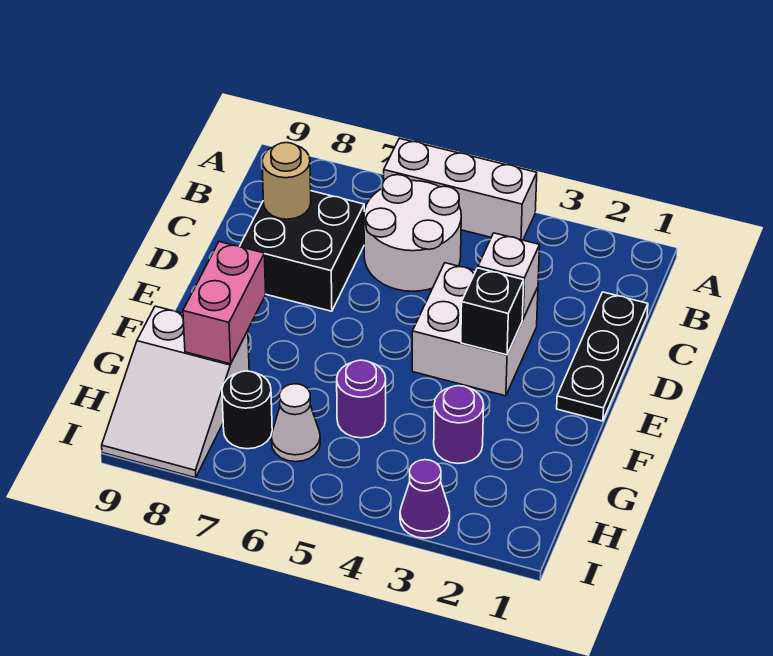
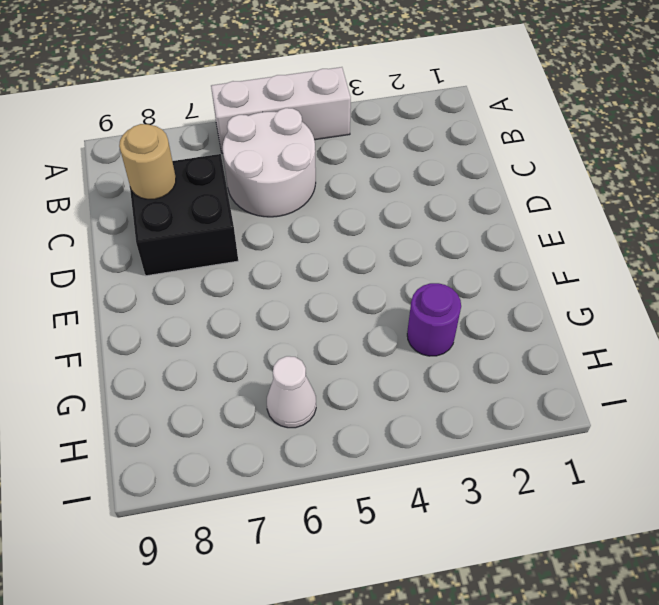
none -> black plate C1:E1 level 1
none -> white brick D3:E4 level 1
none -> purple round brick G5 level 1

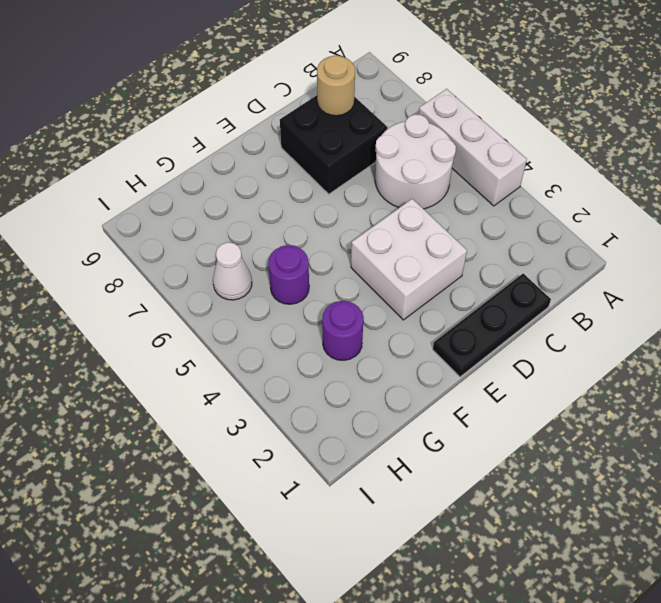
none -> white slope G8:I9 level 1 top G
none -> black round brick H7 level 1
none -> purple cone I3 level 1

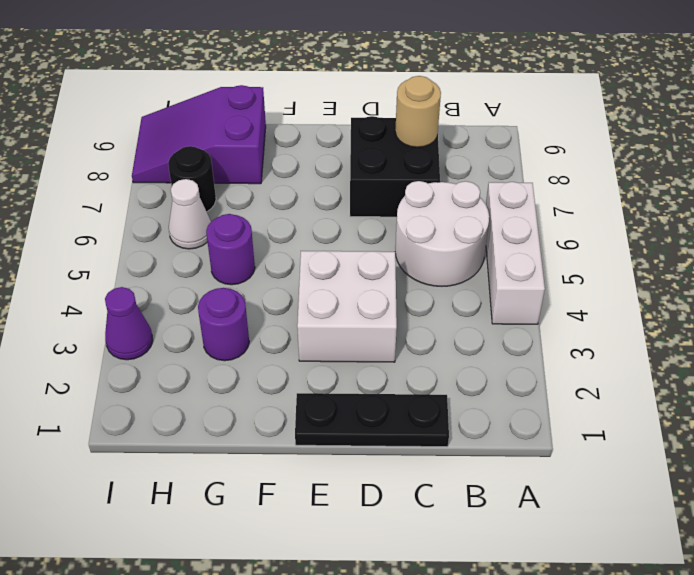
purple slope G8:I9 level 1 top G -> white slope G8:I9 level 1 top G
none -> white brick D3 level 2
none -> black brick E3 level 2
none -> pink brick F8:G8 level 2

